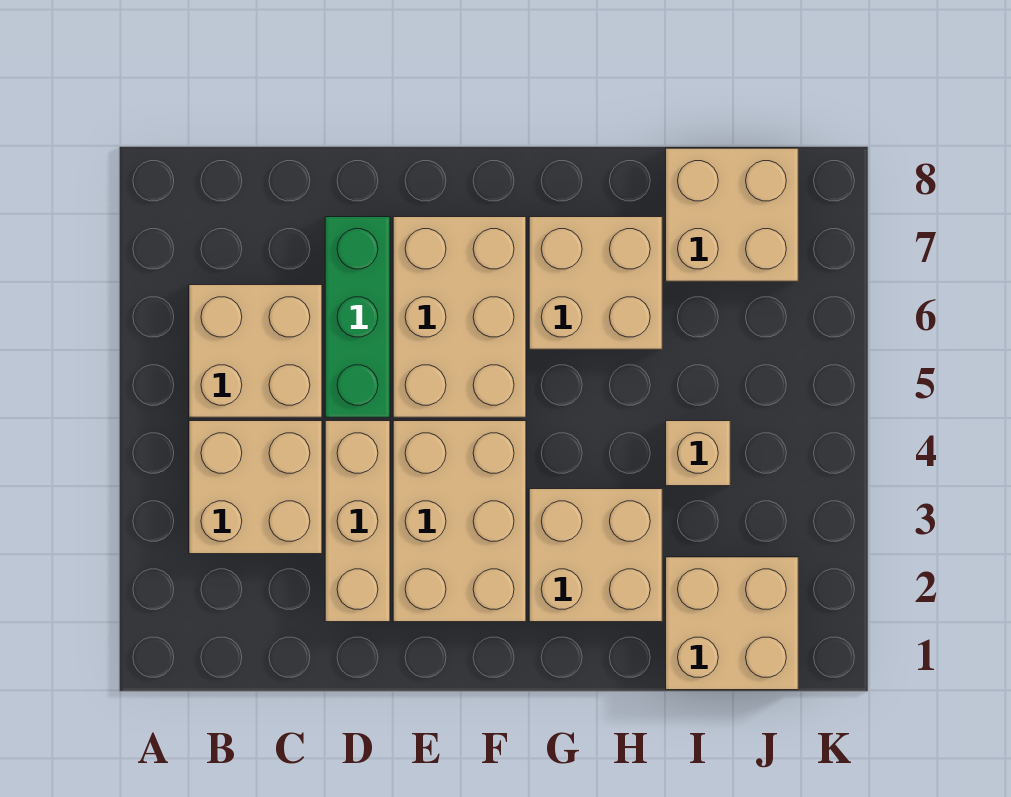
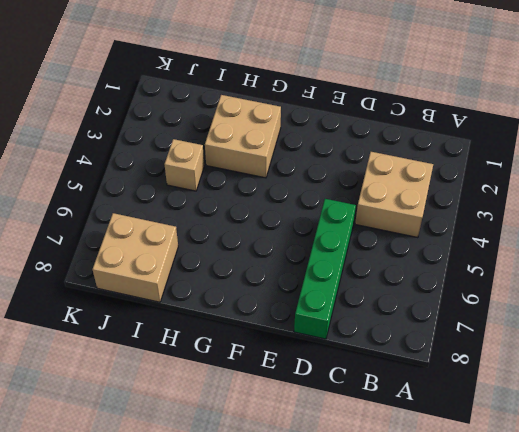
green brick D5:D8 level 1 -> green brick D5:D7 level 1
none -> tan brick B5:C6 level 1
none -> tan brick D2:D4 level 1

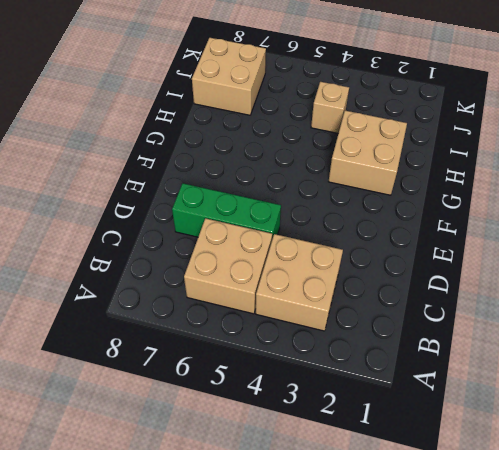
none -> tan brick D2:D4 level 1
none -> tan brick E2:F4 level 1

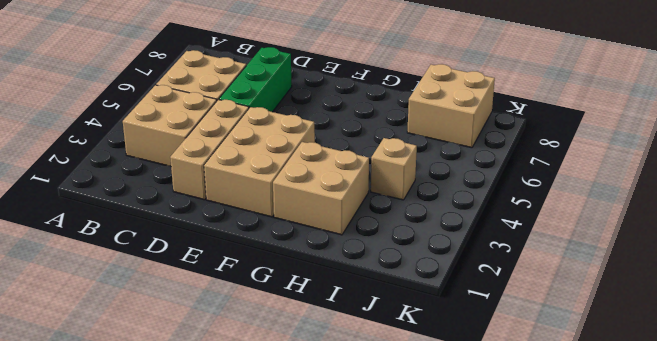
none -> tan brick E5:F7 level 1
none -> tan brick G6:H7 level 1

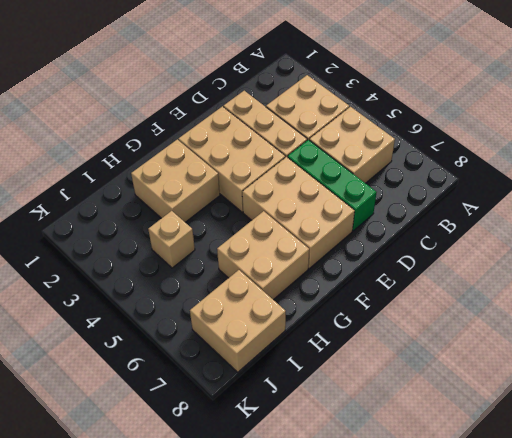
none -> tan brick I1:J2 level 1

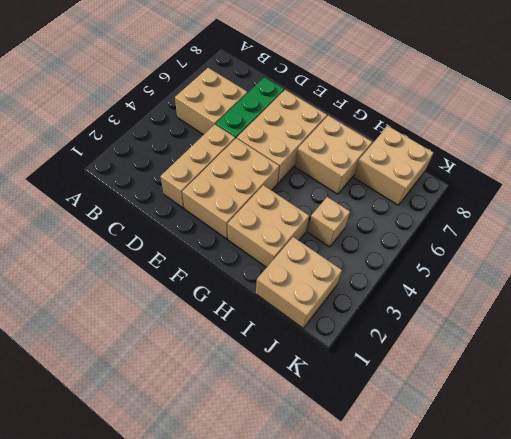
none -> tan brick B3:C4 level 1

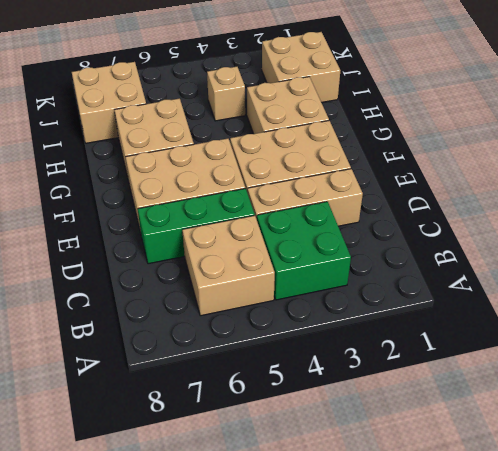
green brick B3:C4 level 1 -> tan brick B3:C4 level 1

